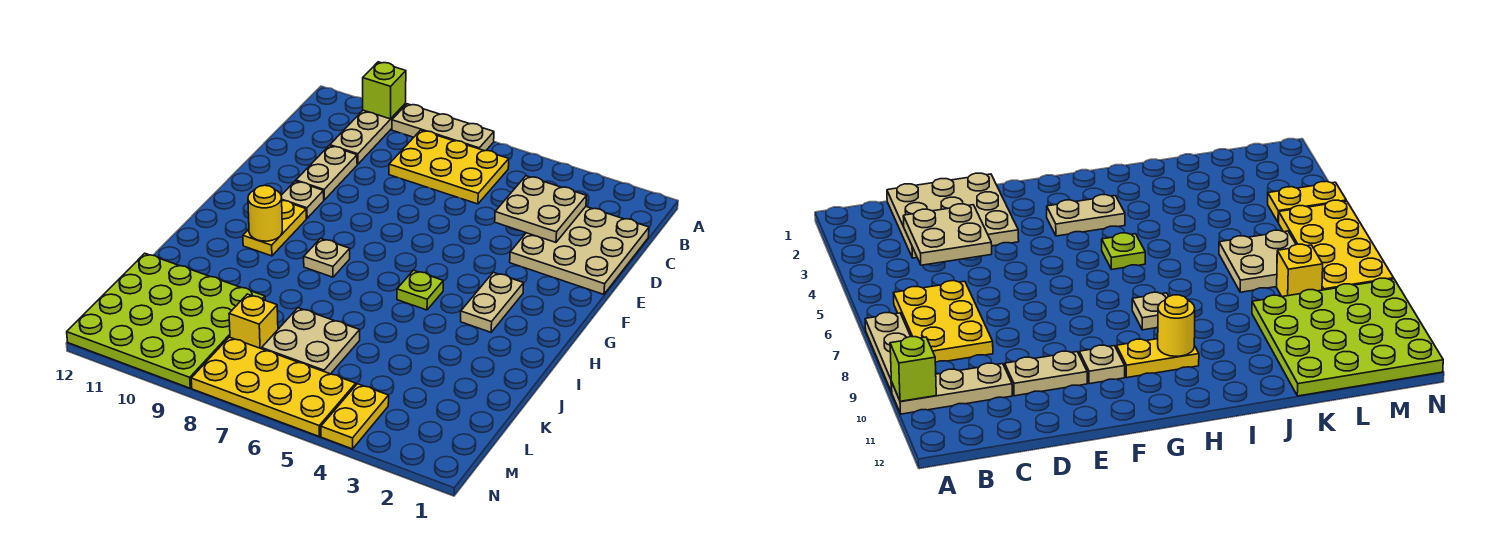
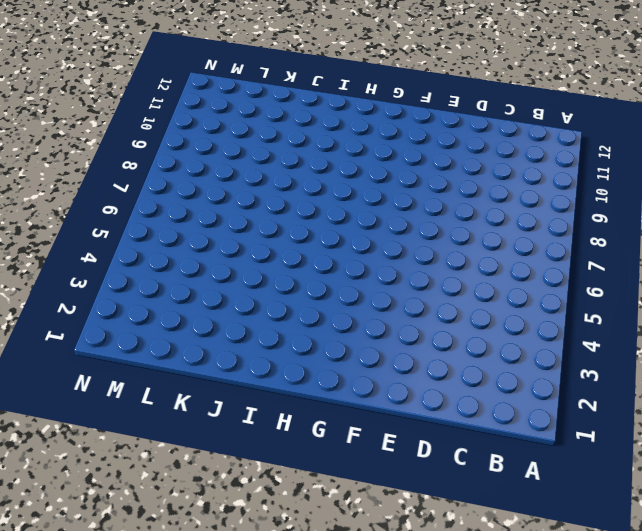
none -> tan plate A7:A9 level 1
none -> tan plate A10:C10 level 1
none -> yellow plate B6:C8 level 1

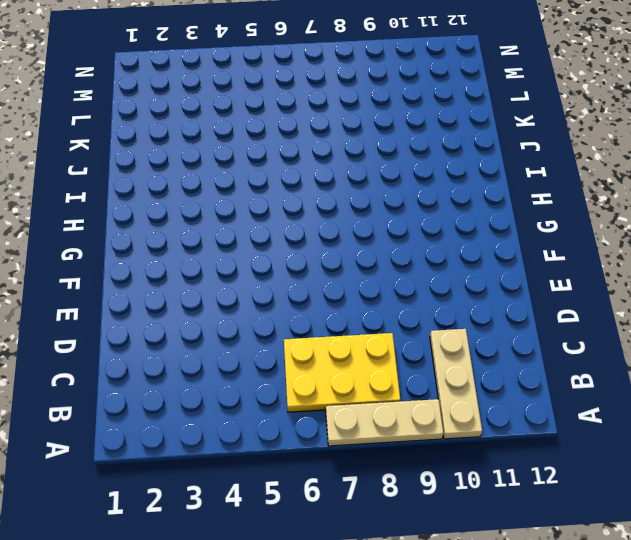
none -> tan plate C1:E3 level 1
none -> tan plate D10:E10 level 1
none -> tan plate F10 level 1

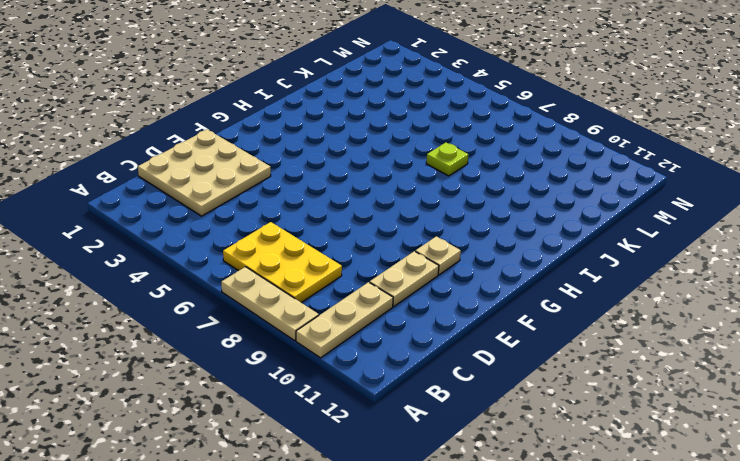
lime plate J7 level 1 -> lime plate H5 level 1
none -> tan plate G3:H3 level 1
none -> yellow plate G10:H10 level 1
none -> tan plate H8 level 1

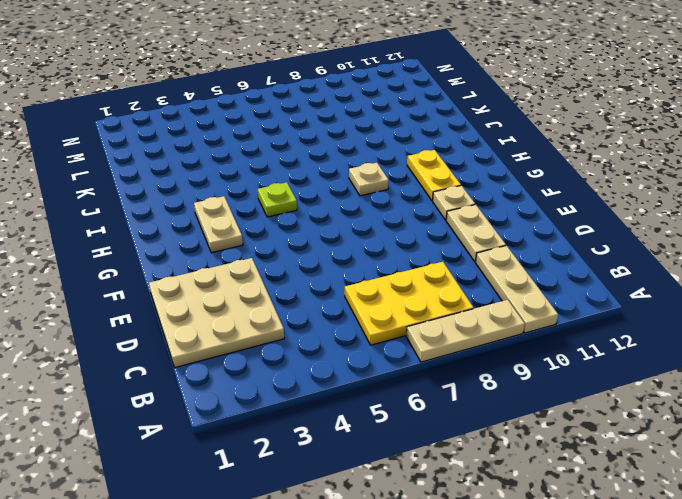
none -> tan plate K6:L7 level 1
none -> lime plate K9:N12 level 1
none -> yellow brick L8 level 1

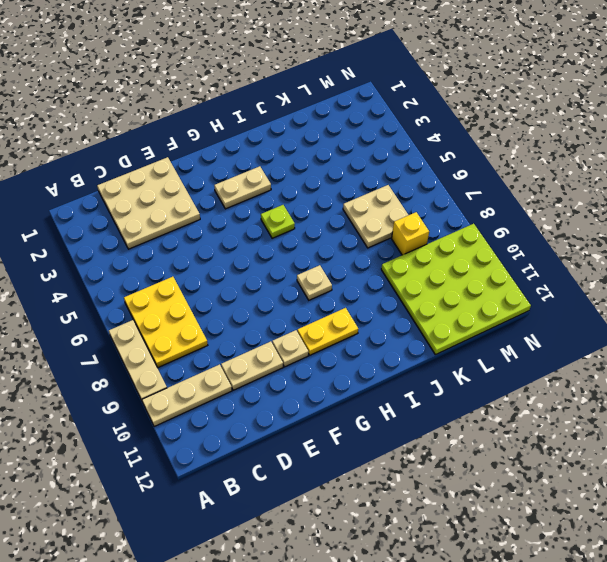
none -> yellow plate M4:N4 level 1
none -> yellow plate M5:N8 level 1
none -> lime brick A10 level 2

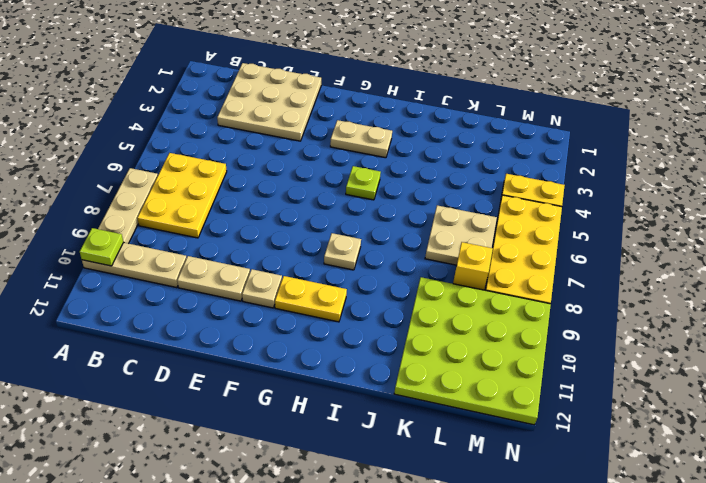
lime plate A10 level 2 -> lime brick A10 level 2
none -> tan plate C3:D4 level 2
none -> yellow round brick H10 level 2

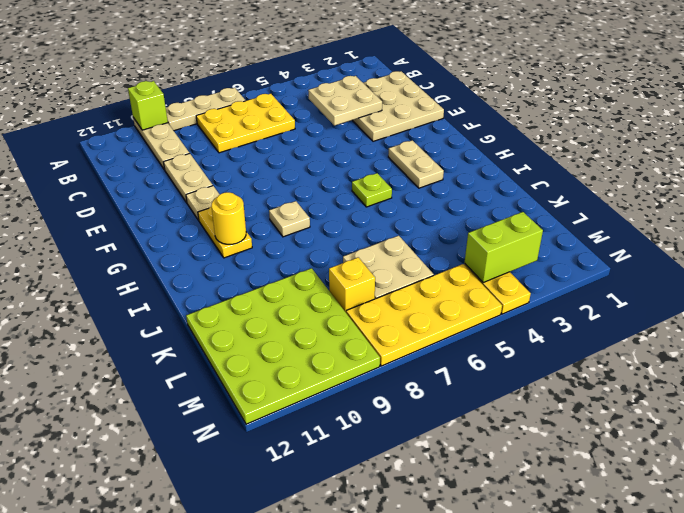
lime brick M3:M4 level 2 -> none

